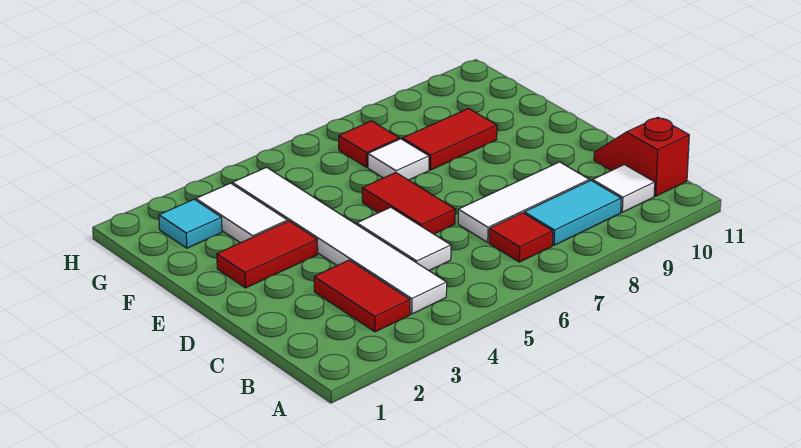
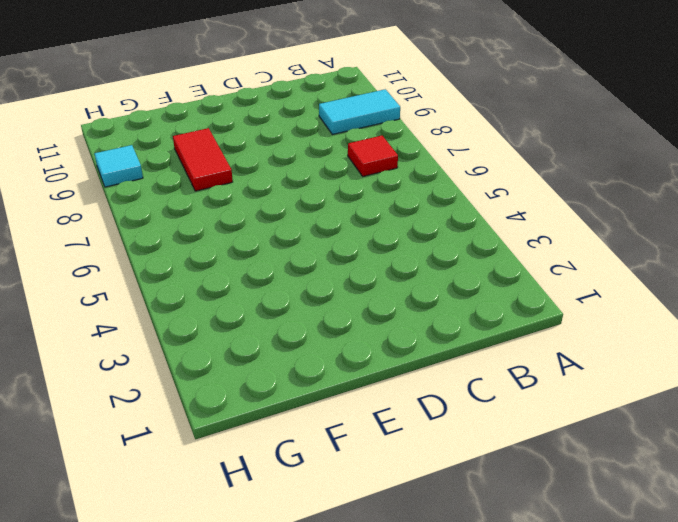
cyan tile A9:B9 level 1 -> cyan tile B8:B9 level 1
cyan tile H9 level 1 -> cyan tile G2 level 1
none -> red tile B3:C3 level 1
none -> white tile B4:G4 level 1
none -> white tile B10 level 1

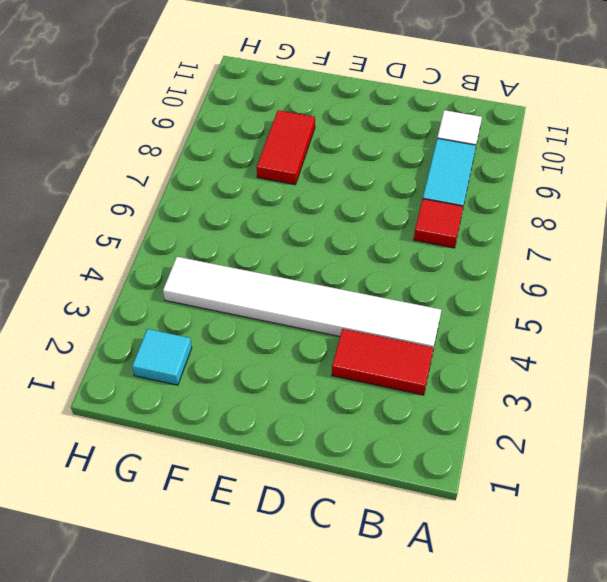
none -> red slope B11:C11 level 1 top B
none -> white tile C5:D5 level 1
none -> white tile C7:C9 level 1

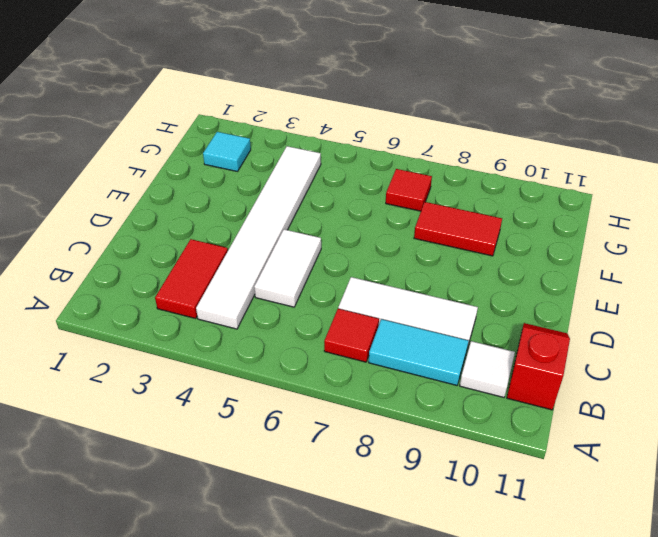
none -> red tile D6:E6 level 1
none -> red tile E2:E3 level 1
none -> white tile F3:G3 level 1

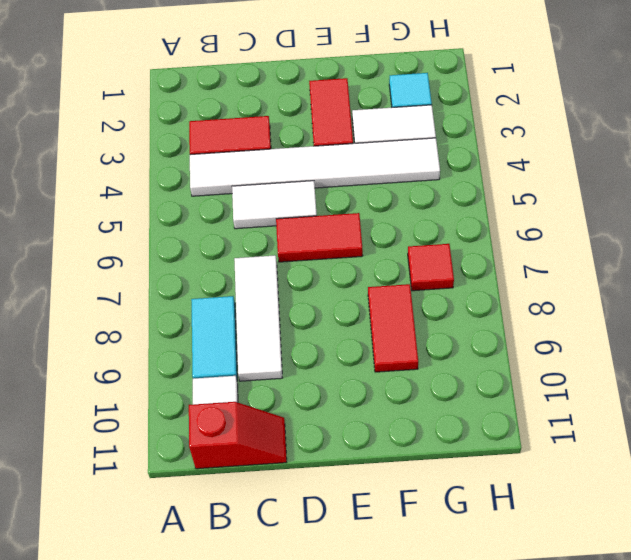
none -> red tile B7 level 1
none -> white tile F7 level 1

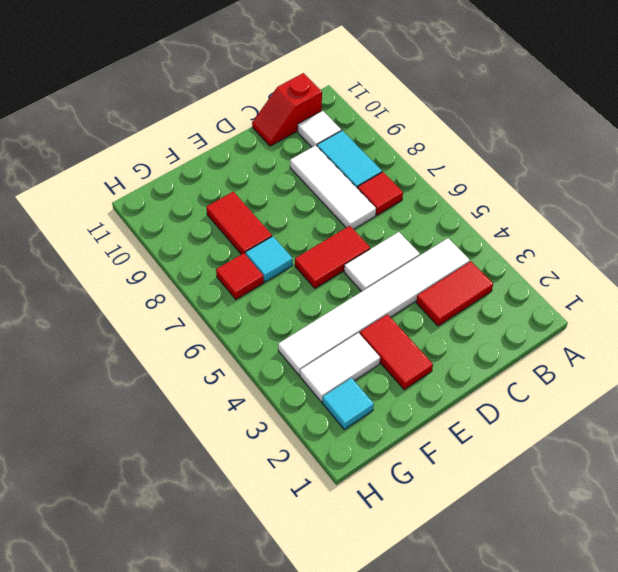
cyan tile F7 level 1 -> white tile F7 level 1

